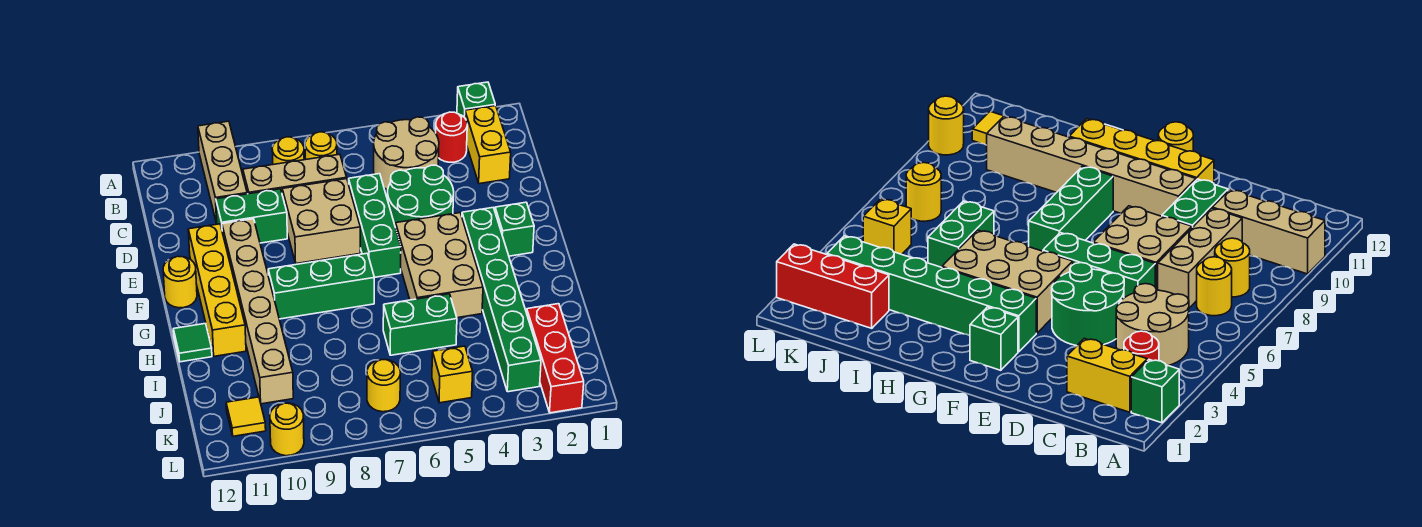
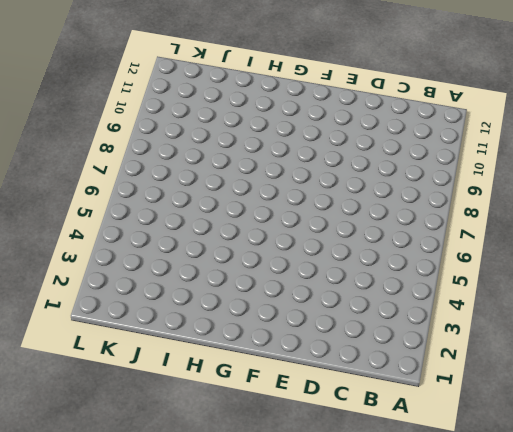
none -> green brick A2 level 1
none -> tan brick A10:C10 level 1
none -> yellow brick B2:C2 level 1

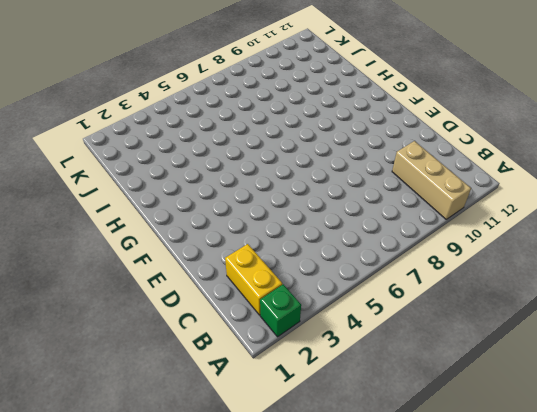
none -> red round brick B3 level 1
none -> tan round brick B4:C5 level 1
none -> yellow round brick B7 level 1

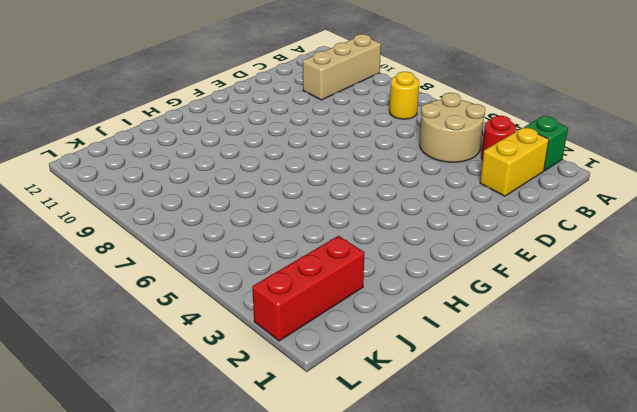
none -> yellow round brick B8 level 1
none -> tan brick C7:C9 level 1
none -> green round brick D4:E5 level 1

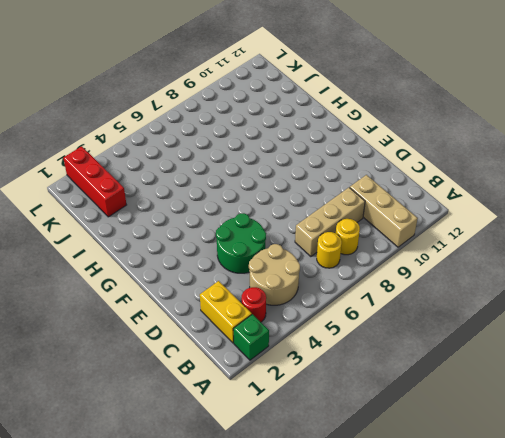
none -> green brick D6:F6 level 1
none -> tan brick D7:E8 level 1
none -> green brick D9:D10 level 1

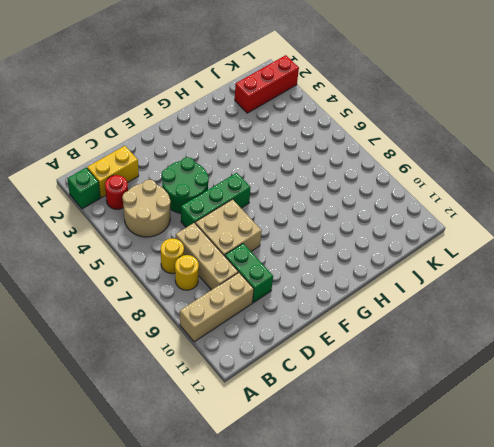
none -> tan brick E10:J10 level 1
none -> yellow brick E11:H11 level 1
none -> green brick F2 level 1

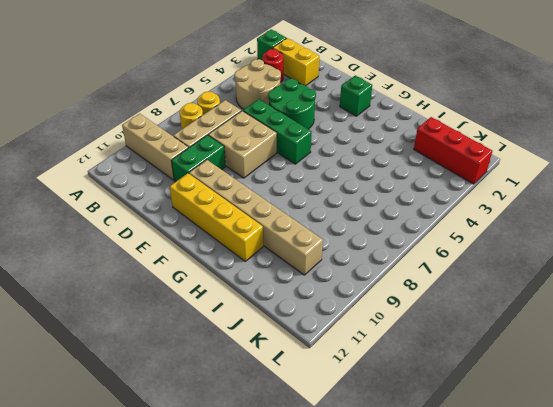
none -> green brick F3:K3 level 1
none -> tan brick F4:H5 level 1
none -> yellow round brick F12 level 1

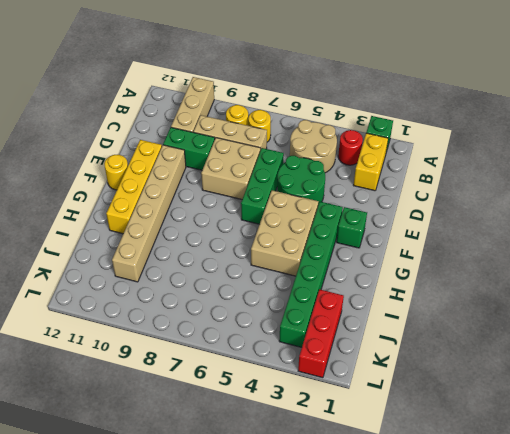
none -> green brick G7:G9 level 1
none -> green tile H12 level 1
none -> green brick I5:I6 level 1

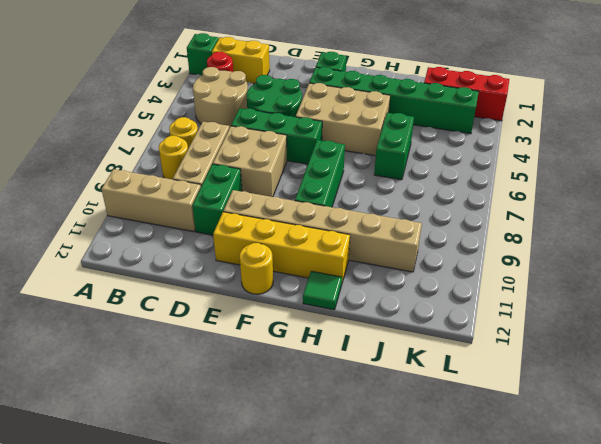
none -> yellow brick K5 level 1
none -> yellow round brick K7 level 1
none -> yellow tile K11 level 1

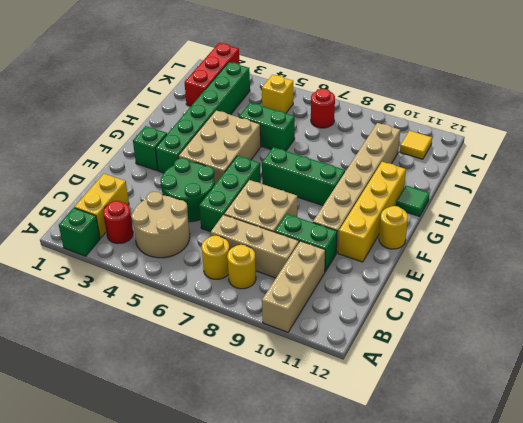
red round brick K7 level 1 -> yellow round brick K7 level 1
none -> yellow round brick L10 level 1

